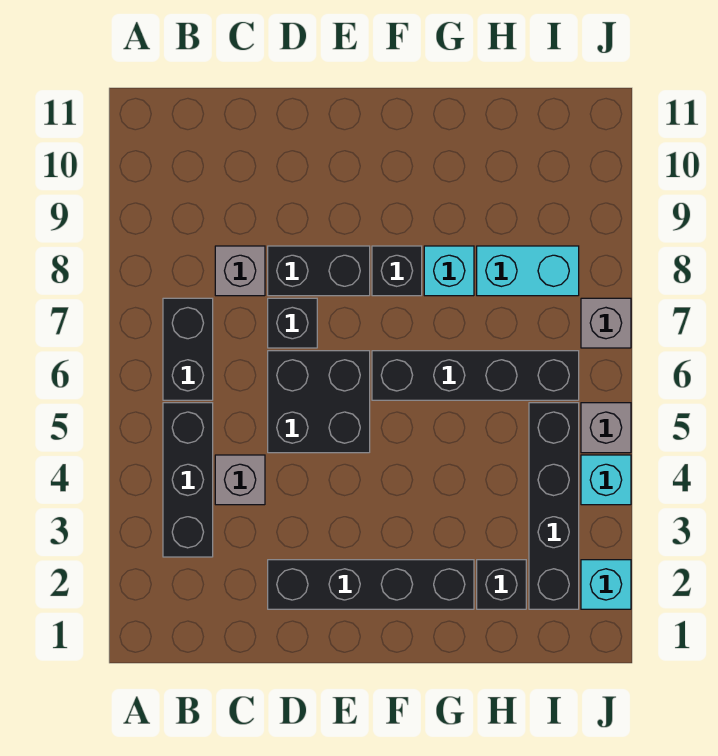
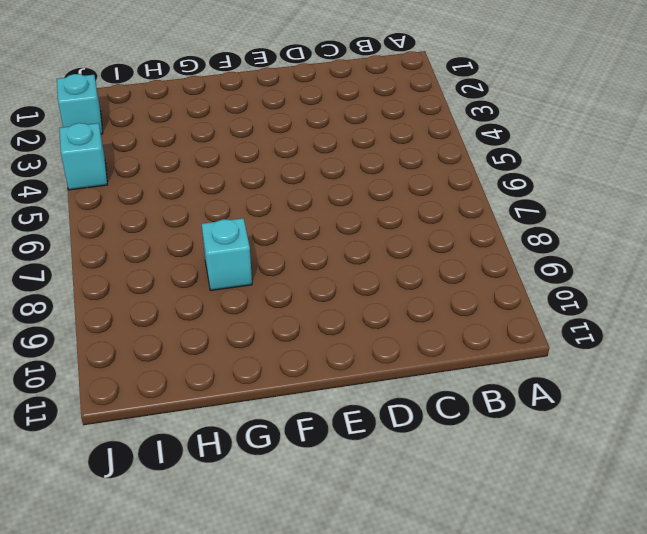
none -> black brick B3:B5 level 1
none -> black brick B6:B7 level 1
none -> grey brick C4 level 1

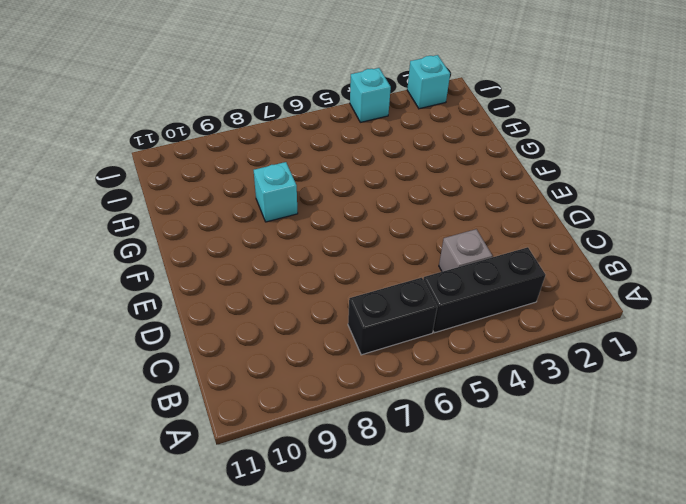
none -> grey brick C8 level 1
none -> black brick D2:G2 level 1
none -> black brick D5:E6 level 1

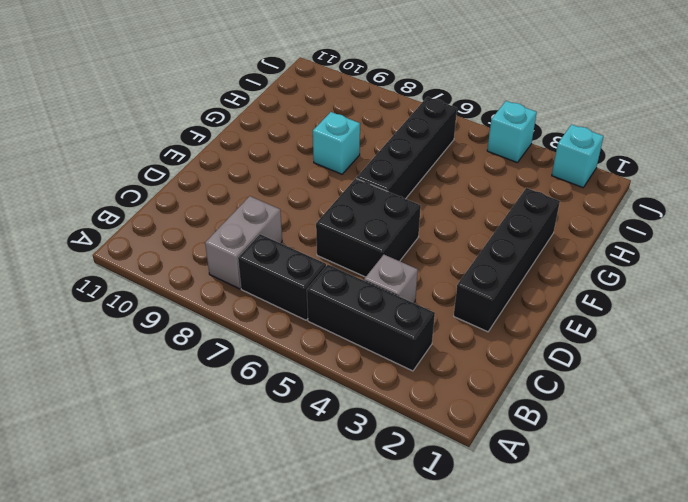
grey brick B8:C8 level 1 -> grey brick C8 level 1
none -> black brick D7 level 1
none -> black brick D8:E8 level 1
none -> black brick F8 level 1

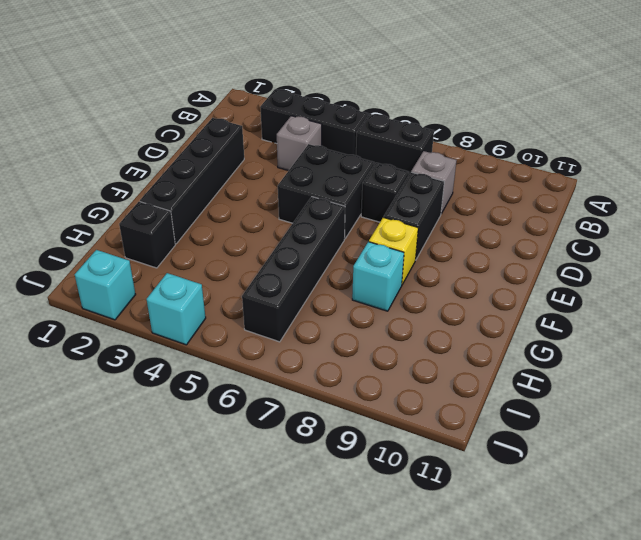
yellow brick F8 level 1 -> black brick F8 level 1
none -> cyan brick H8:I8 level 1
none -> black brick I2:I5 level 1
none -> grey brick J5 level 1

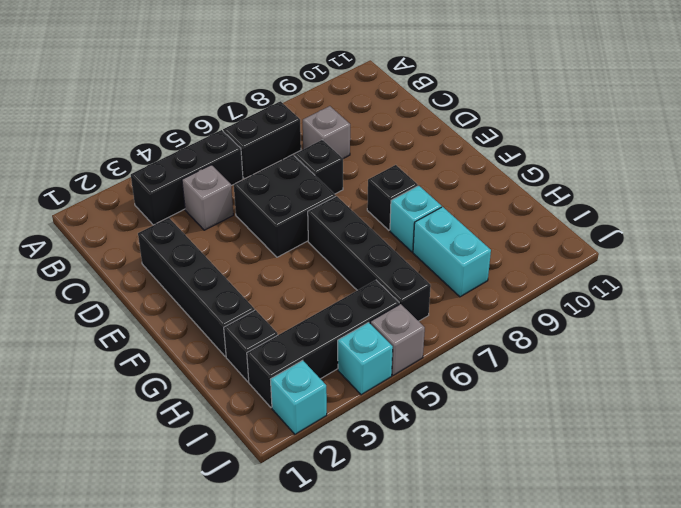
none -> black brick D8:E8 level 1
none -> grey brick J7 level 1

